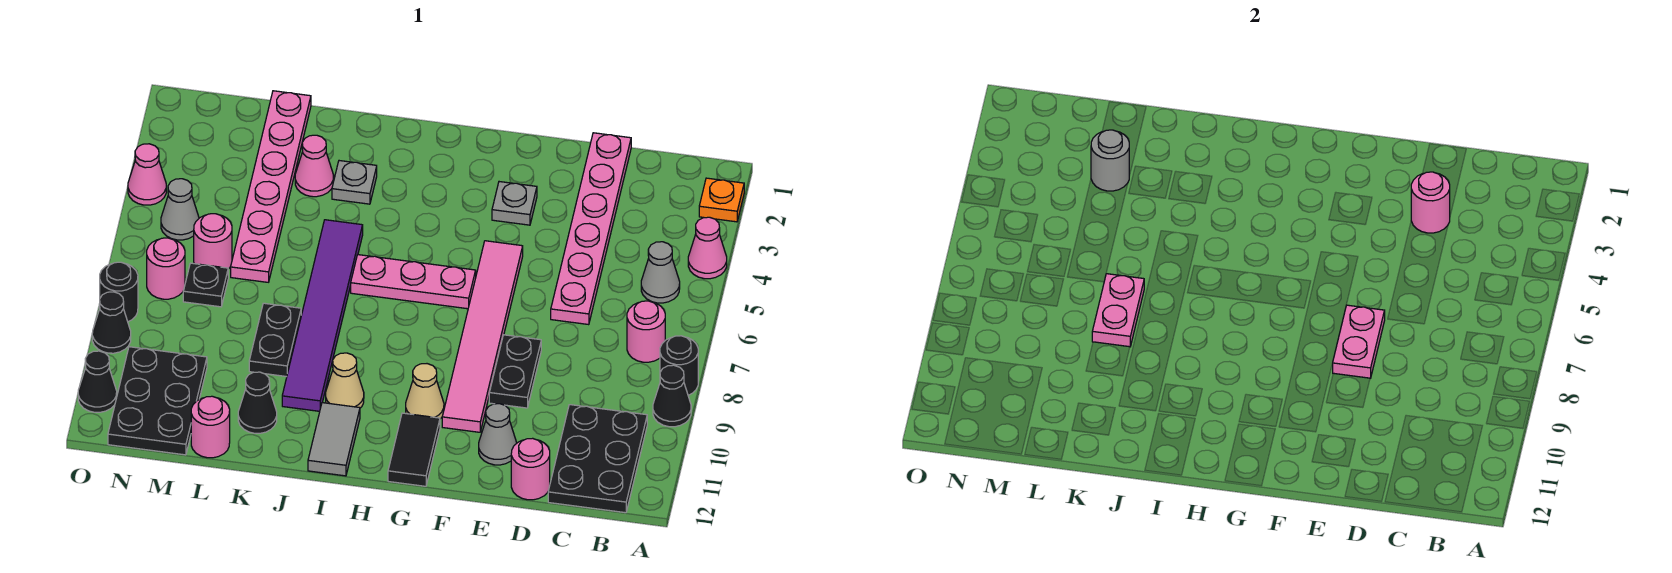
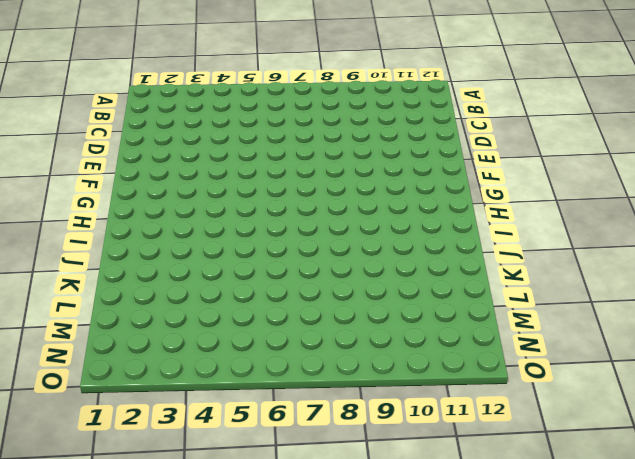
none -> orange plate A2 level 1
none -> pink cone A4 level 1
none -> black round brick A8 level 1
none -> black cone A9 level 1

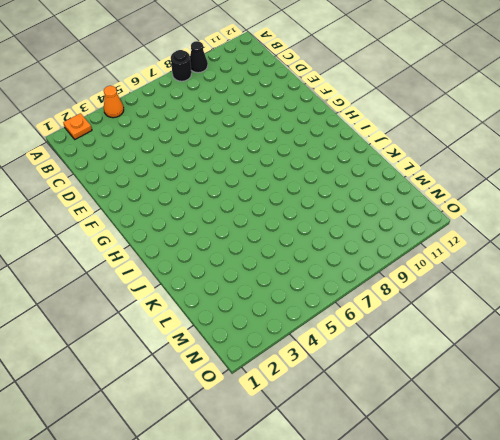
orange cone A4 level 1 -> pink cone A4 level 1
none -> grey cone B5 level 1
none -> pink round brick B7 level 1
none -> black plate B10:C12 level 1
none -> pink plate D1:D6 level 1

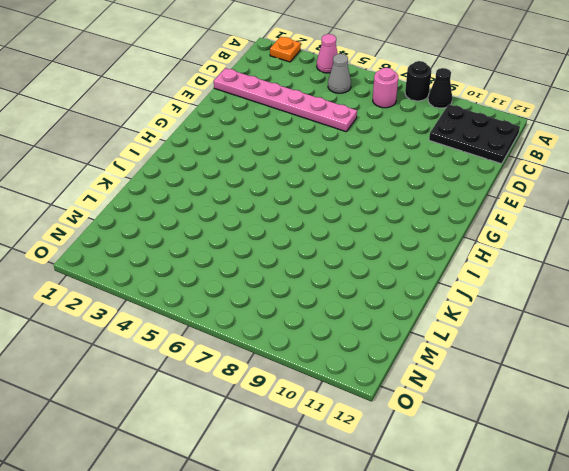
none -> pink round brick D12 level 1
none -> black plate E8:E9 level 1
none -> grey cone E11 level 1
none -> grey plate F3 level 1

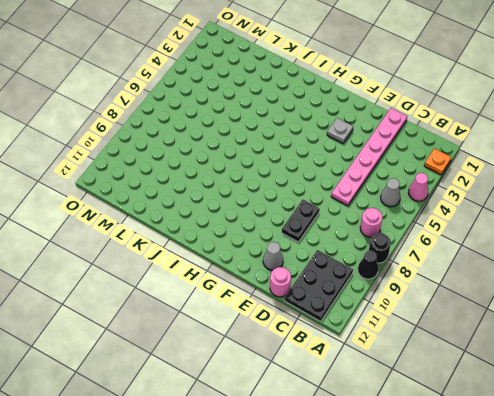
none -> pink tile F5:F10 level 1
none -> pink plate G6:I6 level 1
none -> tan cone G10 level 1
none -> black tile G11:G12 level 1

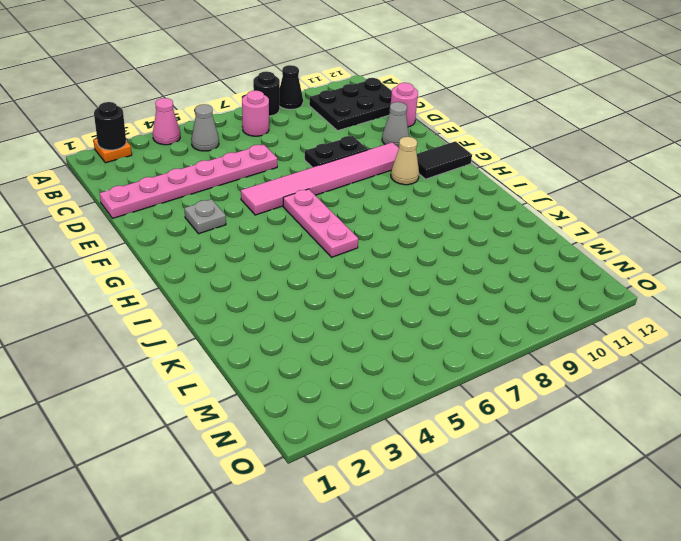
black round brick A2 level 2 -> black round brick O8 level 1
none -> tan cone I10 level 1
none -> grey tile I11:I12 level 1
none -> grey plate J3 level 1
none -> purple tile J5:J10 level 1

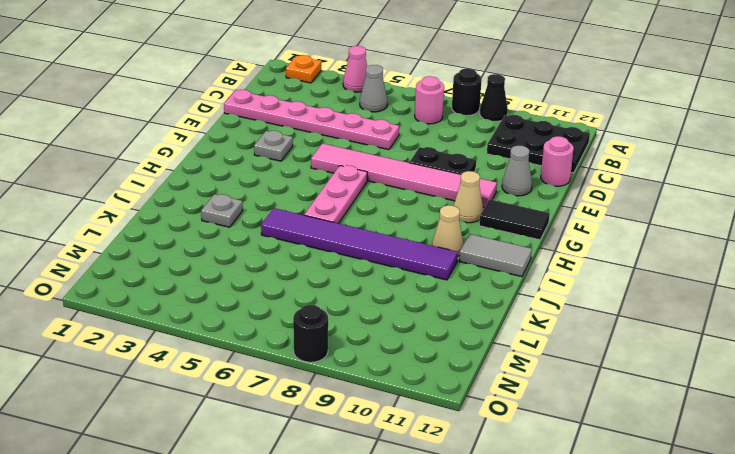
none -> pink cone K3 level 1
none -> black plate K8:K9 level 1
none -> black cone K11 level 1
none -> pink plate L1:L6 level 1

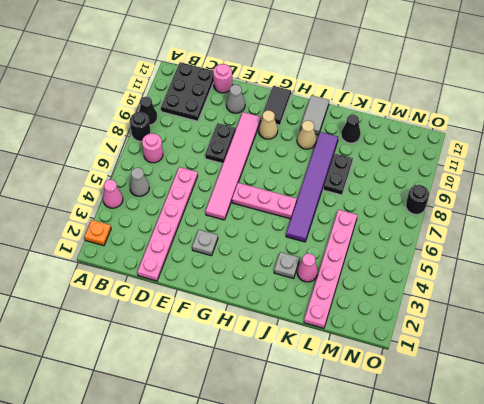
none -> pink round brick L12 level 1
none -> pink round brick M6 level 1
none -> black plate M7 level 1
none -> black plate M10:N12 level 1

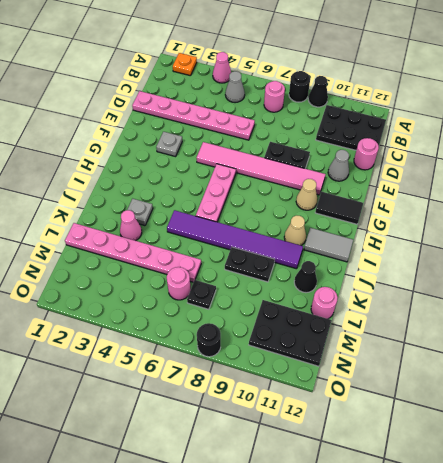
none -> grey cone N5 level 1
none -> pink round brick N7 level 1
none -> pink cone O4 level 1
none -> black cone O9 level 1

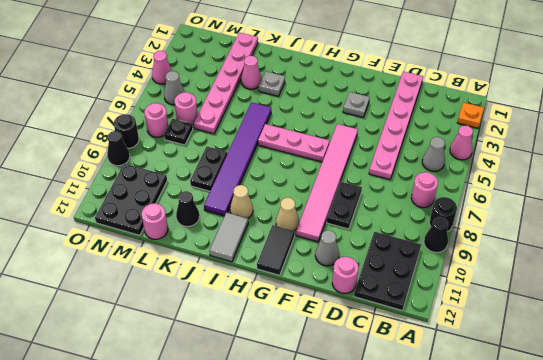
none -> black cone O11 level 1
none -> pink round brick D3 level 2
none -> pink plate E7:E8 level 2
none -> pink plate K7:K8 level 2

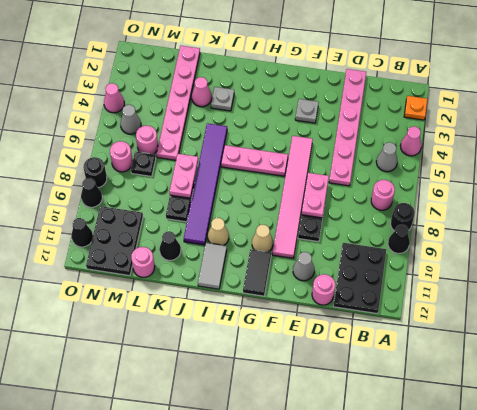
none -> pink round brick D3 level 2
none -> grey round brick L3 level 2

